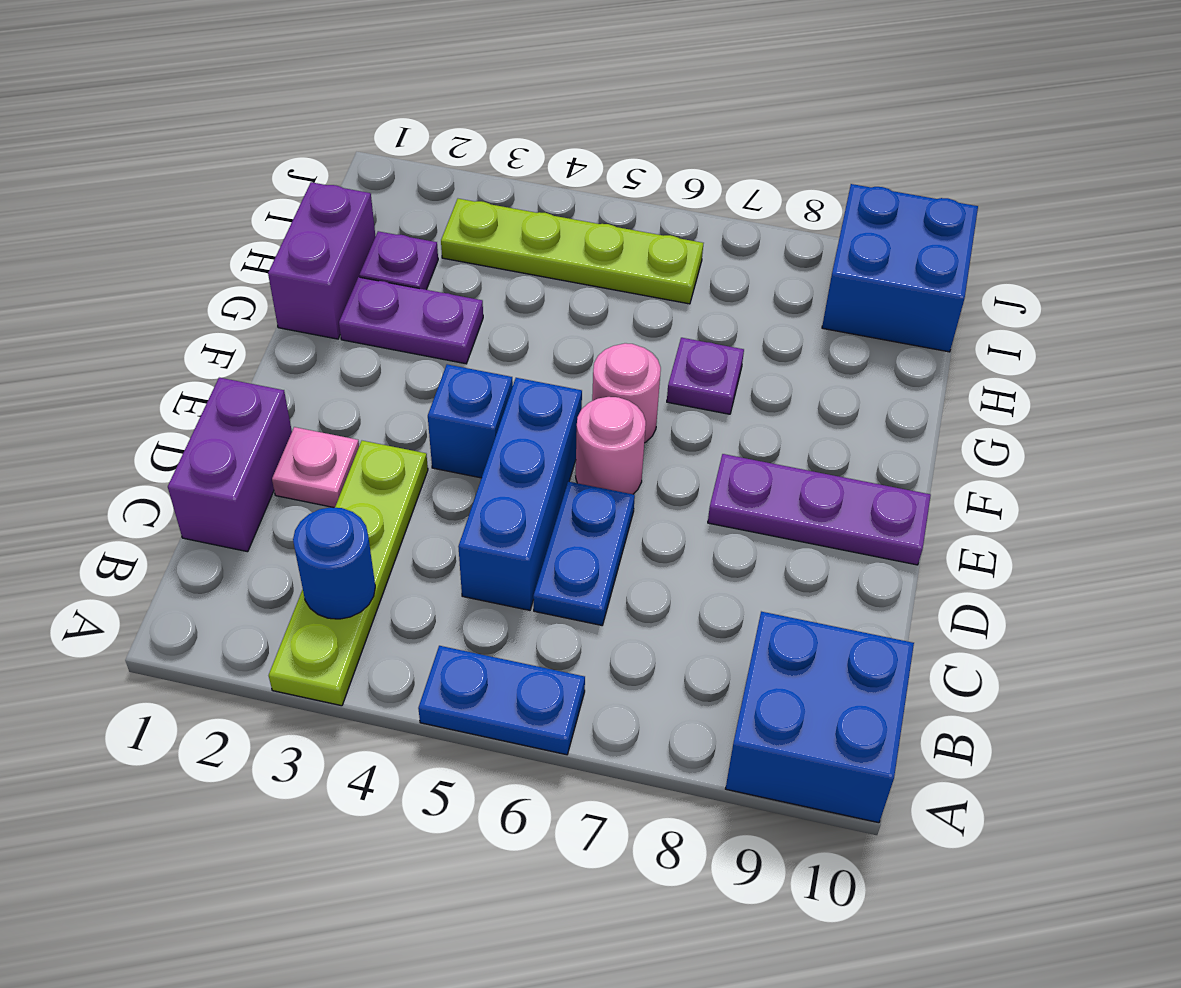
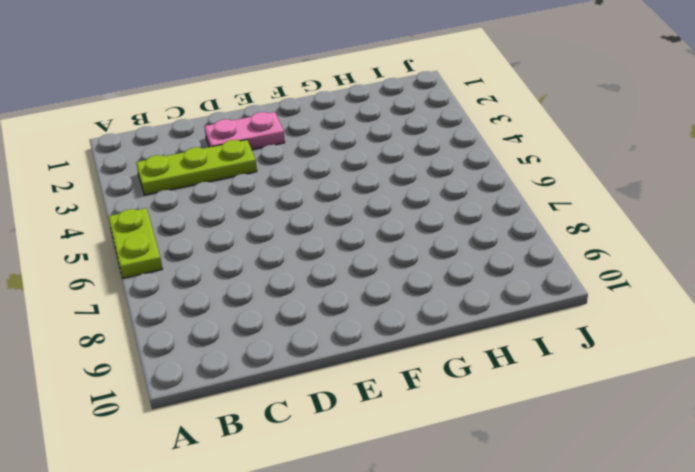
lime plate A5:A6 level 1 -> blue plate A5:A6 level 1
lime plate B3:D3 level 1 -> lime plate A3:D3 level 1
pink plate D2:E2 level 1 -> pink plate D2 level 1
none -> blue brick A9:B10 level 1
none -> purple brick C1:D1 level 1
none -> blue brick C5:E5 level 1

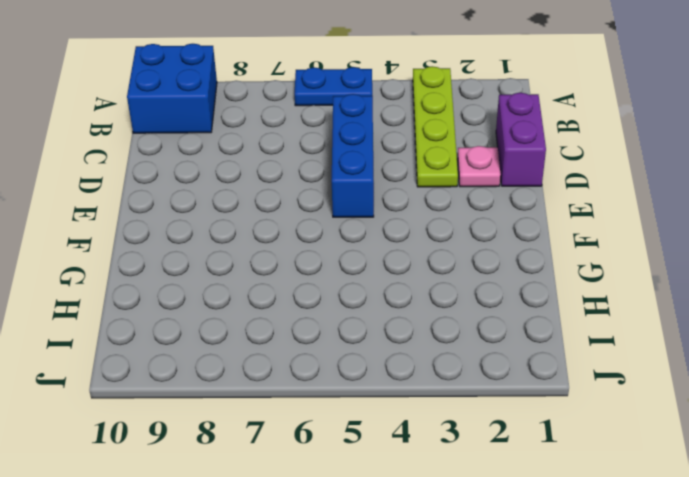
none -> blue plate C6:D6 level 1
none -> blue brick E4 level 1
none -> pink round brick E6 level 1

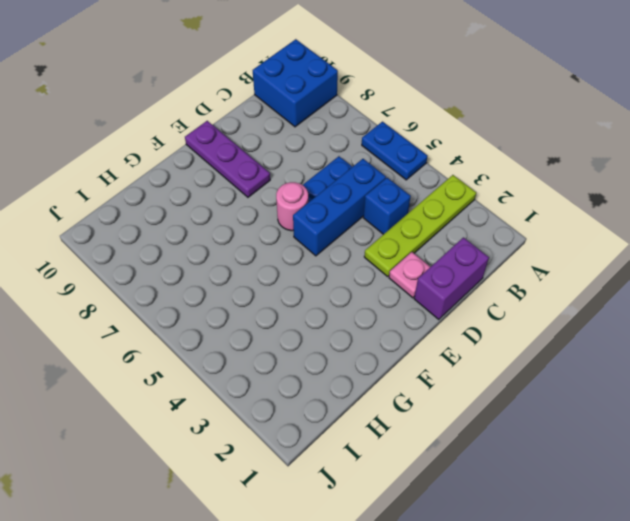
blue brick C4 level 1 -> blue brick E4 level 1
none -> pink round brick F6 level 1
none -> purple brick G1:H1 level 1
none -> purple plate G2:G3 level 1

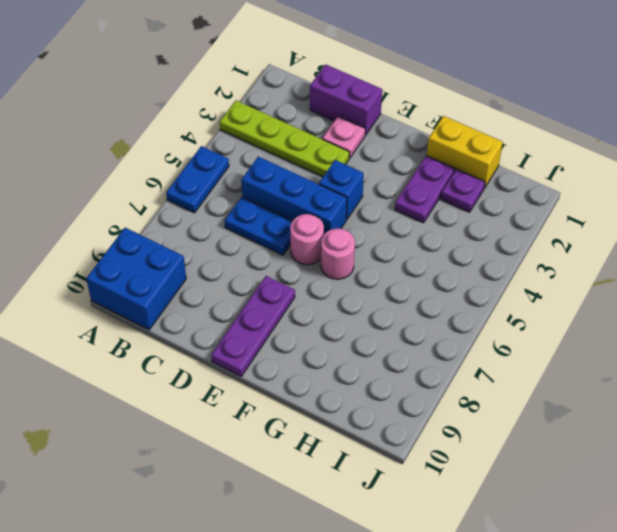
yellow brick G1:H1 level 1 -> purple brick G1:H1 level 1
none -> purple plate G7 level 1
none -> lime plate I3:I6 level 1
none -> blue brick I9:J10 level 1

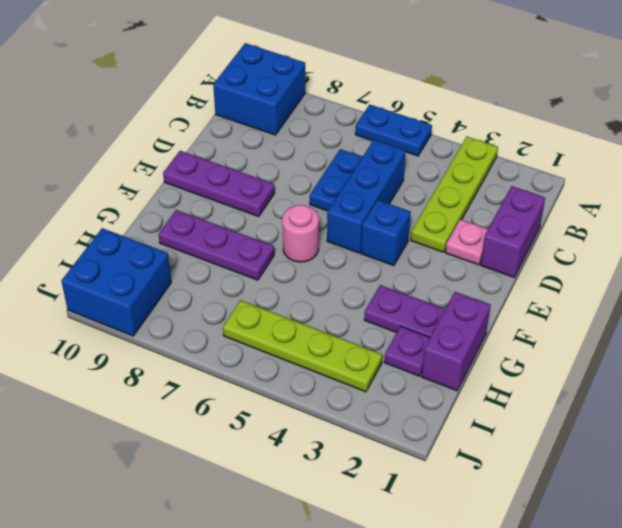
purple plate G7:G9 level 1 -> purple plate G7 level 1
none -> pink round brick E6 level 1
none -> blue round brick B3 level 2

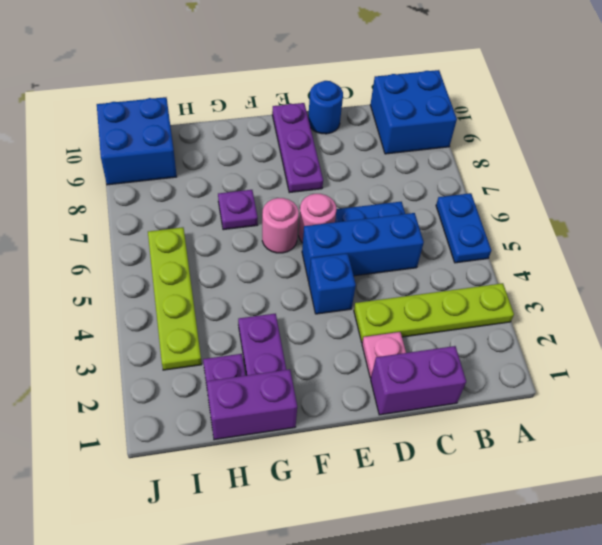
blue round brick D10 level 1 -> blue round brick B3 level 2

